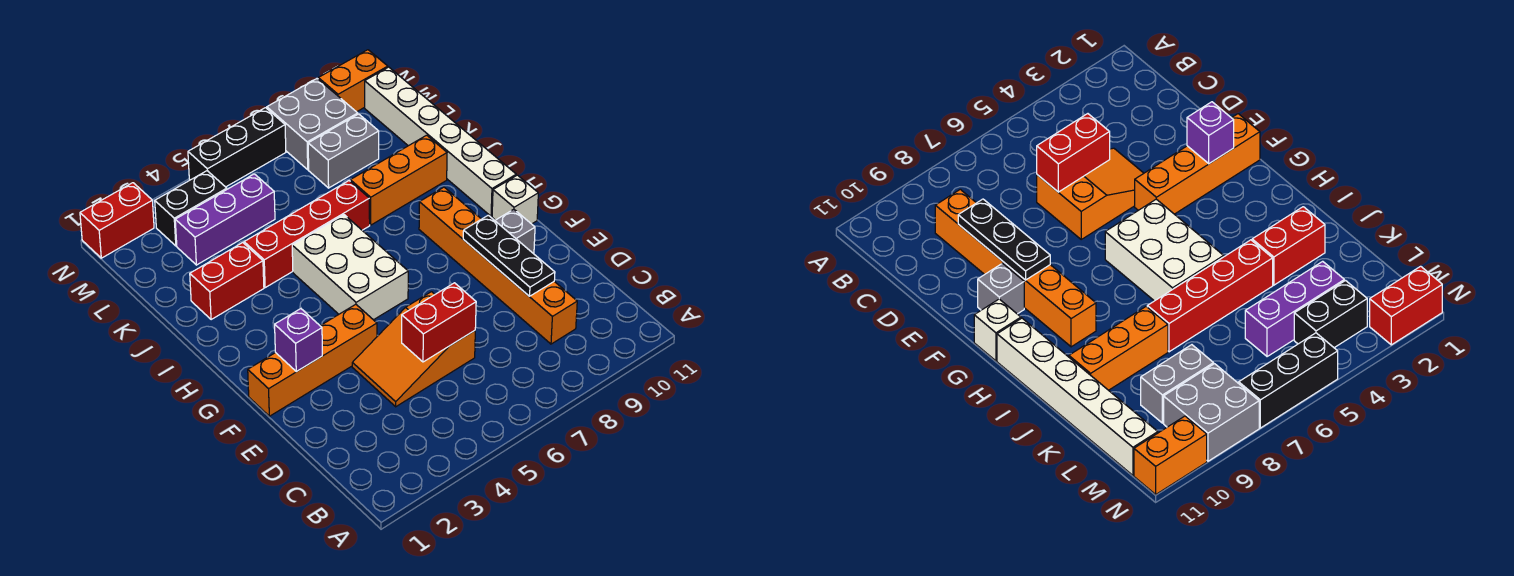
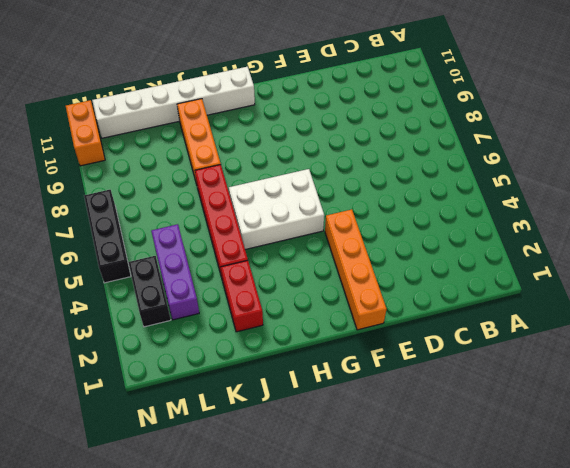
none -> orange brick C9:H9 level 1
none -> orange slope D4:E6 level 1 top 6
none -> grey brick F10 level 1

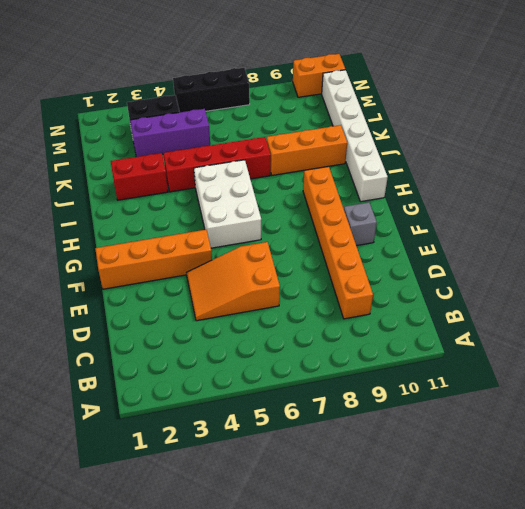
none -> white brick G11 level 1
none -> grey brick L8:L9 level 1
none -> grey brick M8:N9 level 1

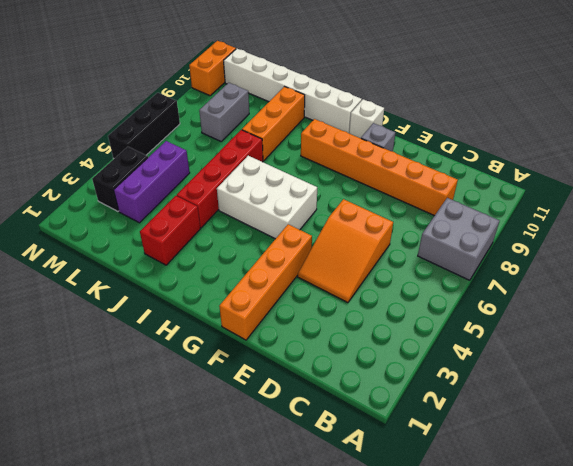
grey brick A7:B8 level 1 -> grey brick M8:N9 level 1
none -> red brick N1:N2 level 1
none -> red brick D5:D6 level 2
none -> black plate D9:F9 level 2

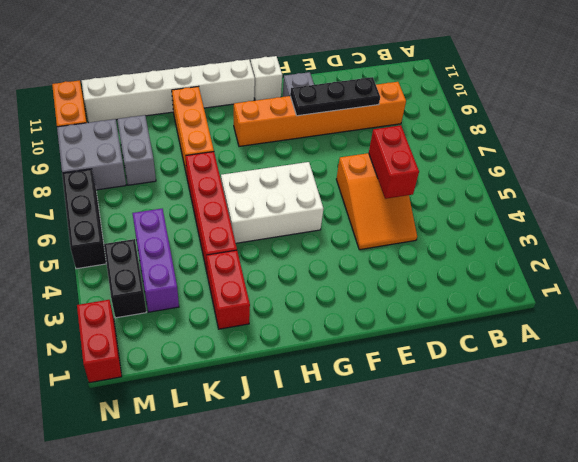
none -> orange brick F1:F4 level 1
none -> purple brick F2 level 2

